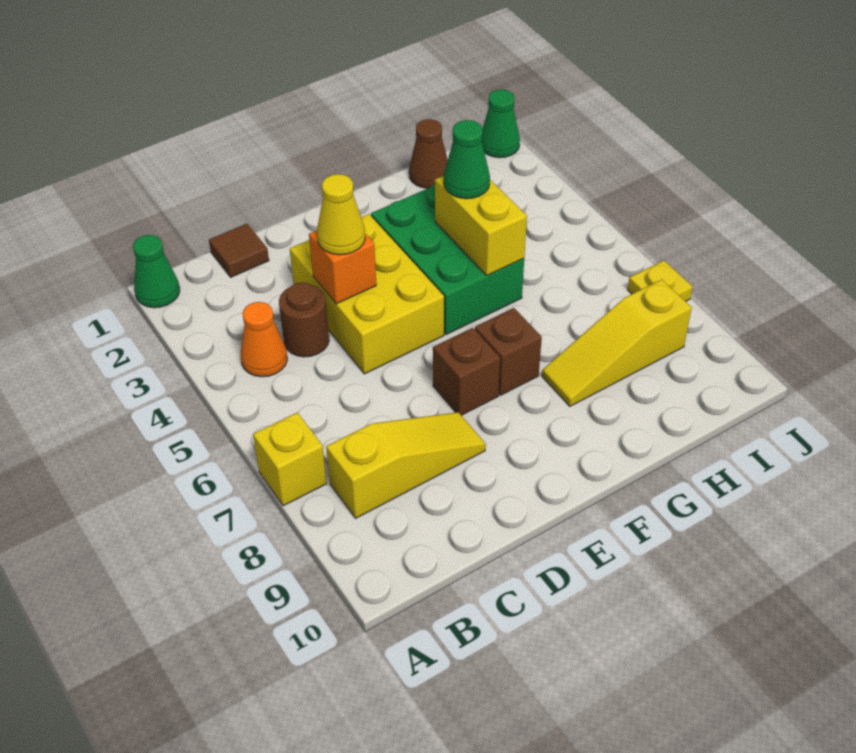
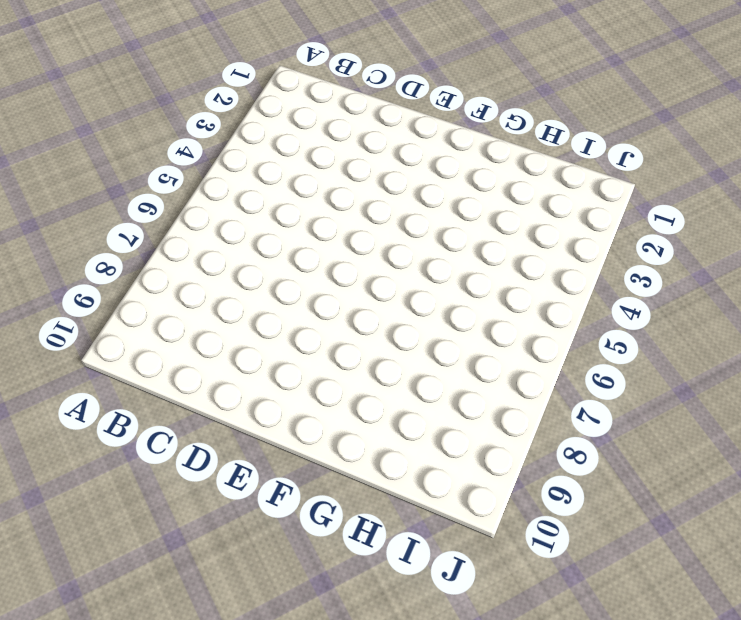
none -> green cone A1 level 1
none -> yellow brick A7 level 1
none -> orange cone B4 level 1

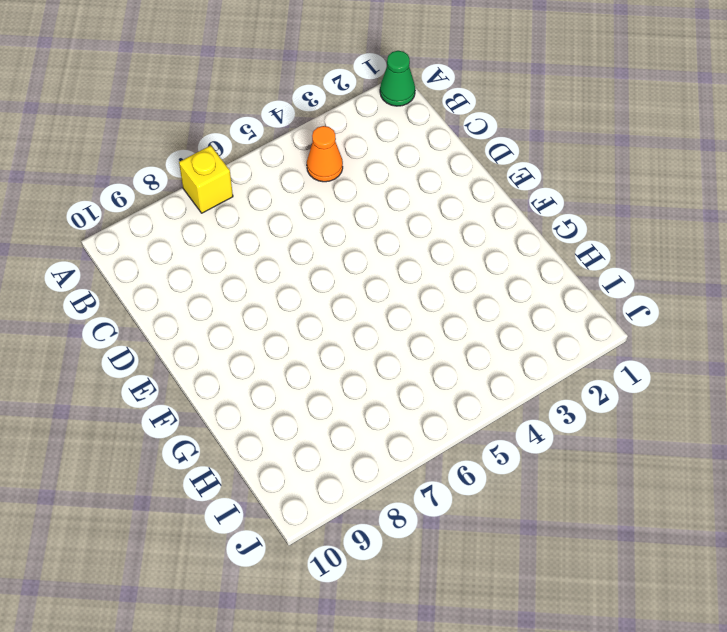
none -> yellow slope B8:D8 level 1 top B
none -> brown tile C1 level 1
none -> brown round brick C4 level 1

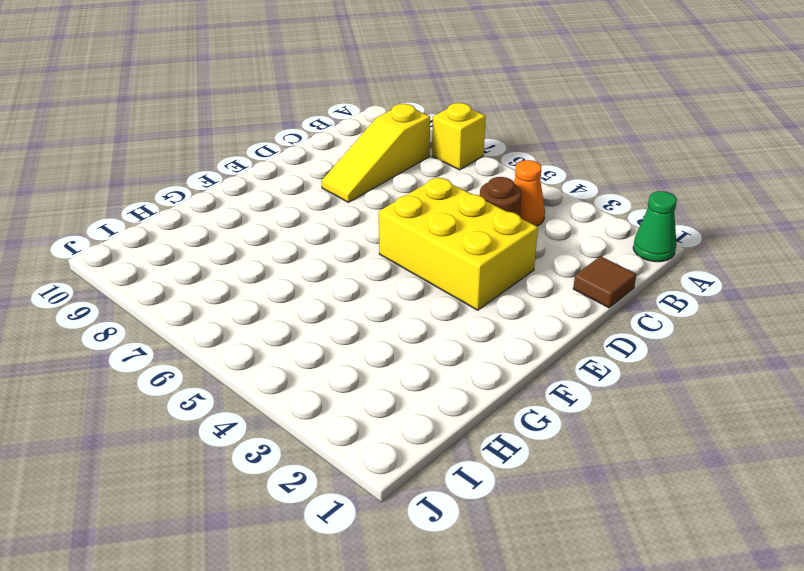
none -> brown brick E7 level 1
none -> green brick F3:G5 level 1
none -> brown brick F7 level 1

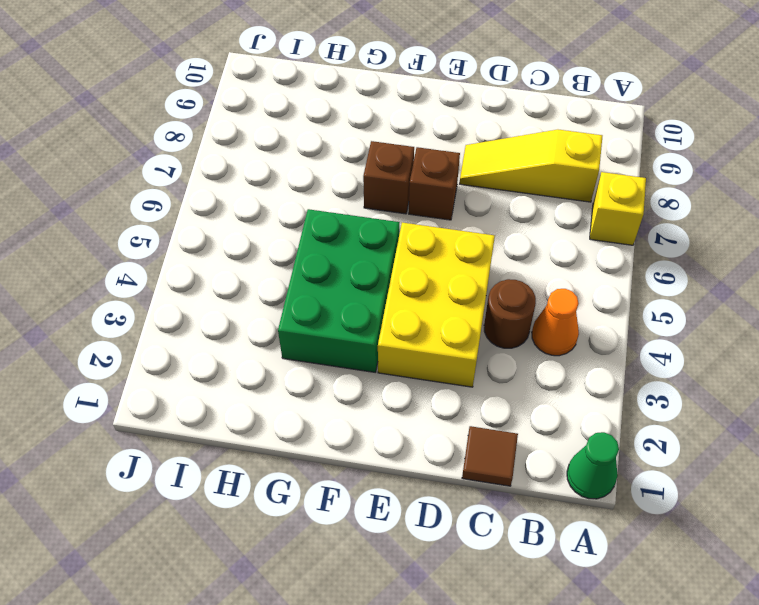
none -> yellow slope G8:I8 level 1 top I
none -> brown cone H1 level 1
none -> green cone J1 level 1

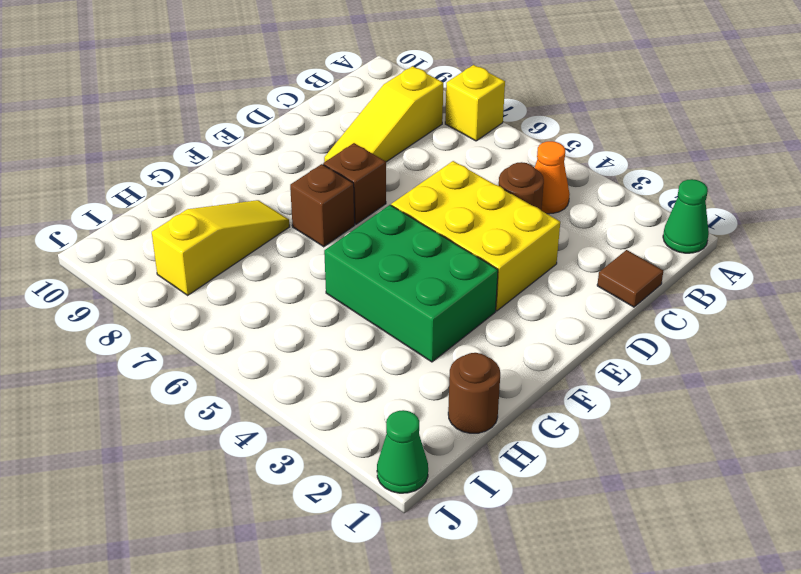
brown round brick H1 level 1 -> brown cone H1 level 1
none -> yellow plate J7 level 1
none -> orange brick D4 level 2
none -> yellow brick G4:G5 level 2

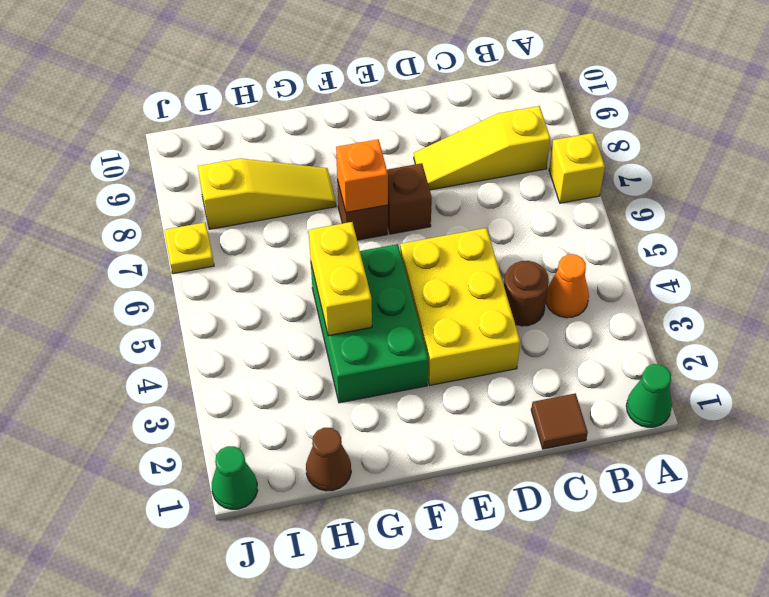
orange brick F7 level 2 -> orange brick D4 level 2
none -> yellow cone D4 level 3
none -> green cone G4 level 3

